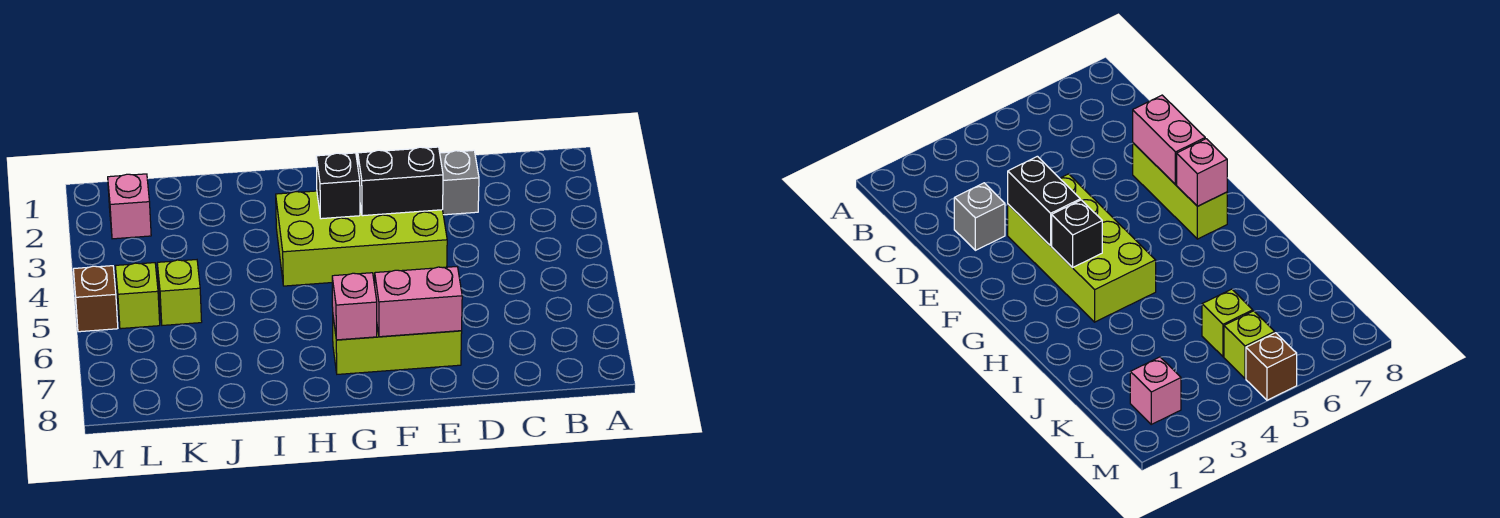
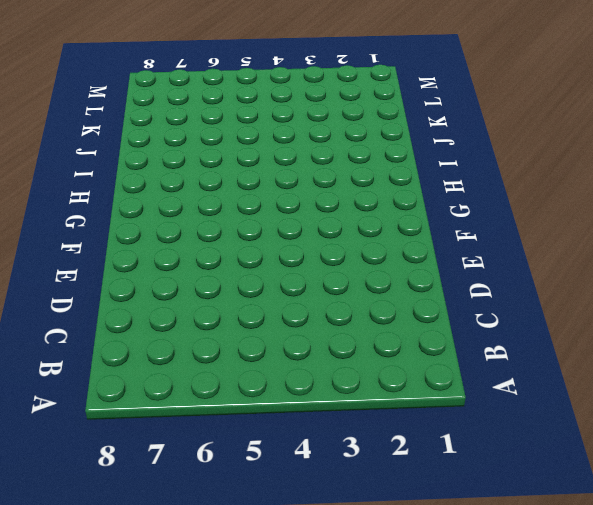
none -> grey brick D2 level 1
none -> lime brick E3:H4 level 1

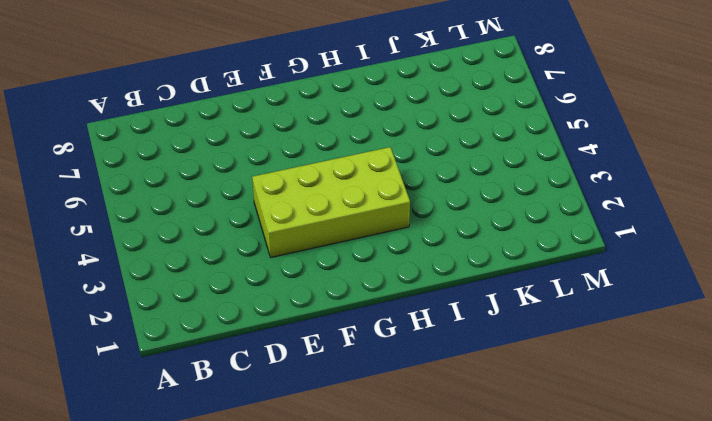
none -> grey brick D2 level 1
none -> lime brick E7:G7 level 1

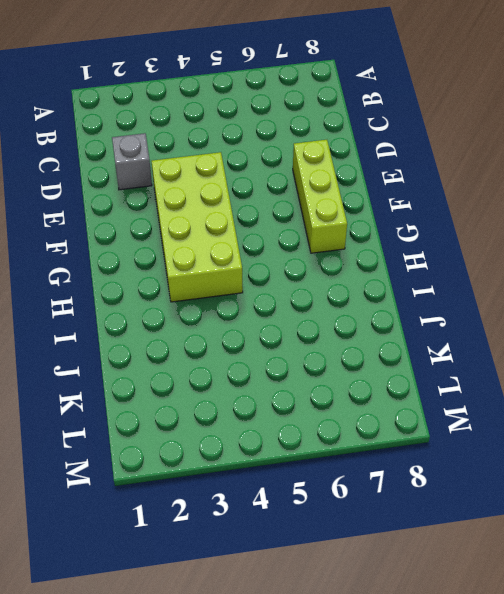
none -> lime brick K5 level 1
none -> pink brick L2 level 1

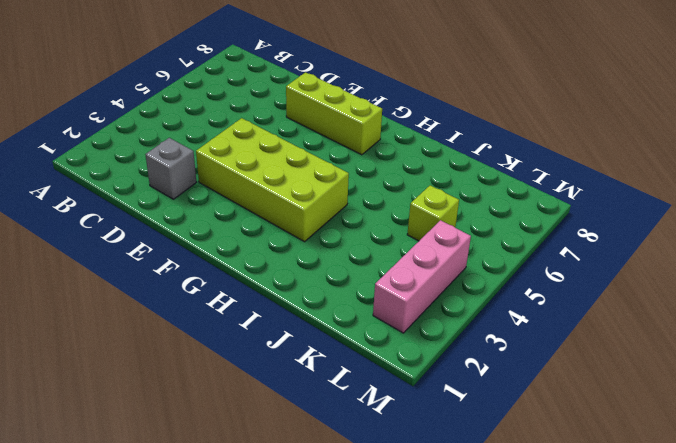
pink brick L2:L4 level 1 -> pink brick L2 level 1
none -> lime brick L5 level 1
none -> brown brick M5 level 1

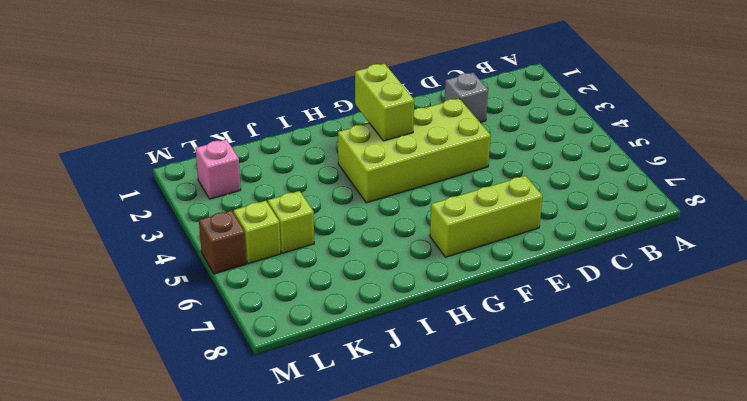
lime brick G2:G3 level 2 -> black brick G3 level 2
none -> black brick E3:F3 level 2
none -> pink brick E7:F7 level 2

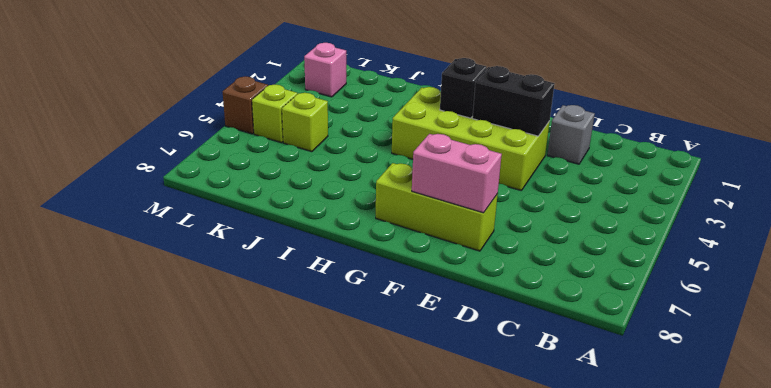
none -> pink brick G7 level 2

